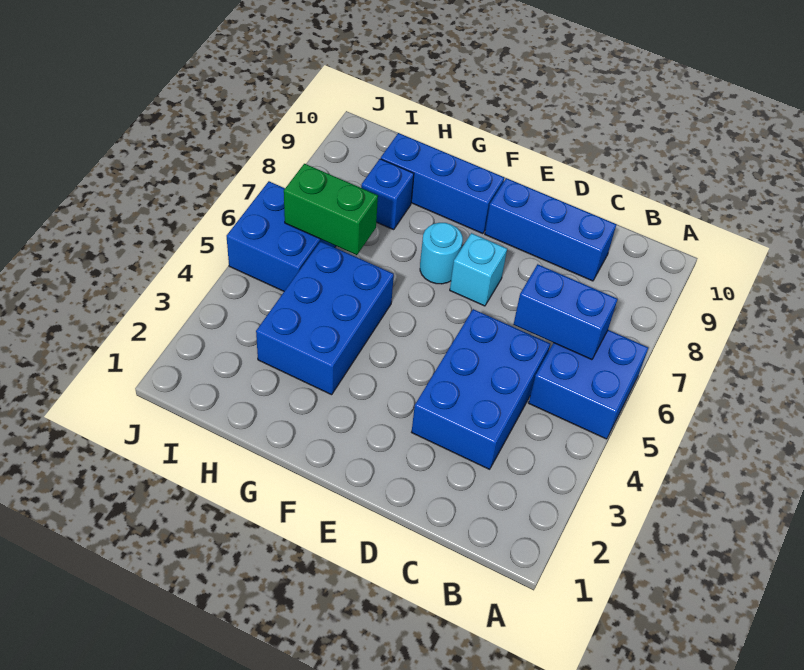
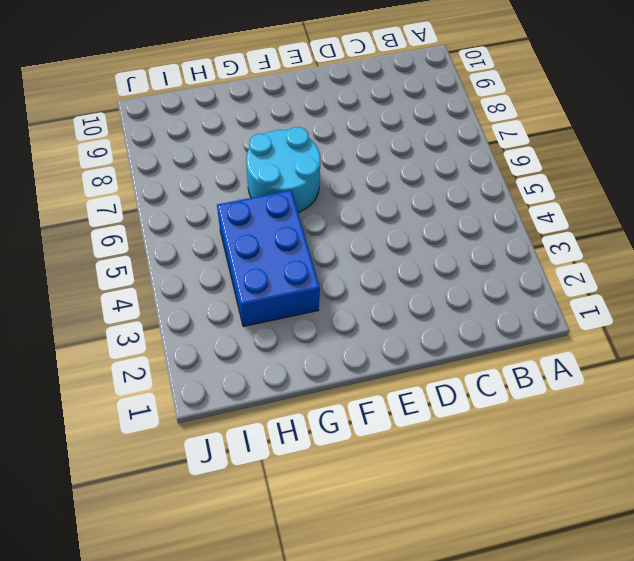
cyan round brick F6:G7 level 1 -> cyan round brick F7 level 1
none -> blue brick A5:B6 level 1
none -> blue brick C3:D5 level 1

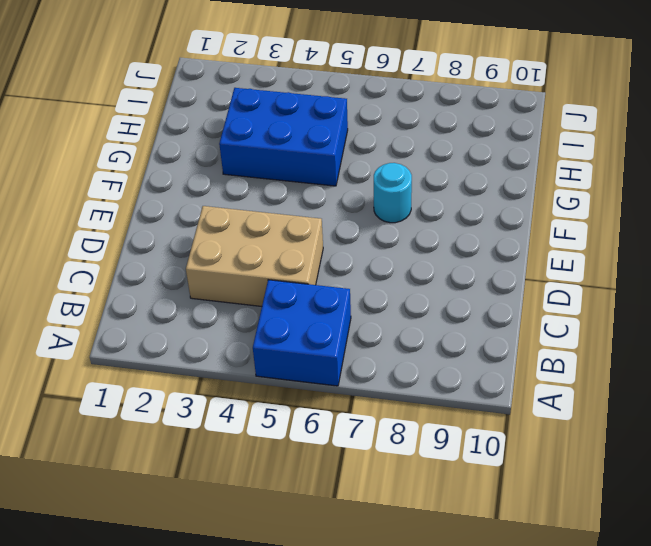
tan brick C3:D5 level 1 -> blue brick C3:D5 level 1
none -> blue brick C9:E9 level 1
none -> cyan brick E7 level 1

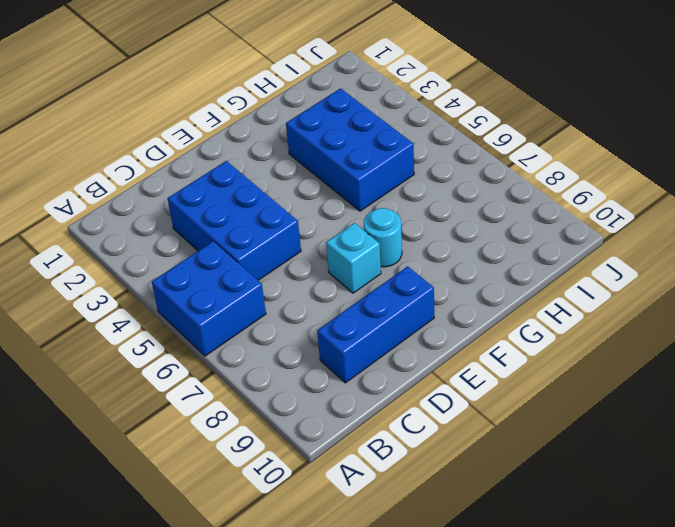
none -> blue brick F9:H9 level 1
none -> blue brick H8 level 1

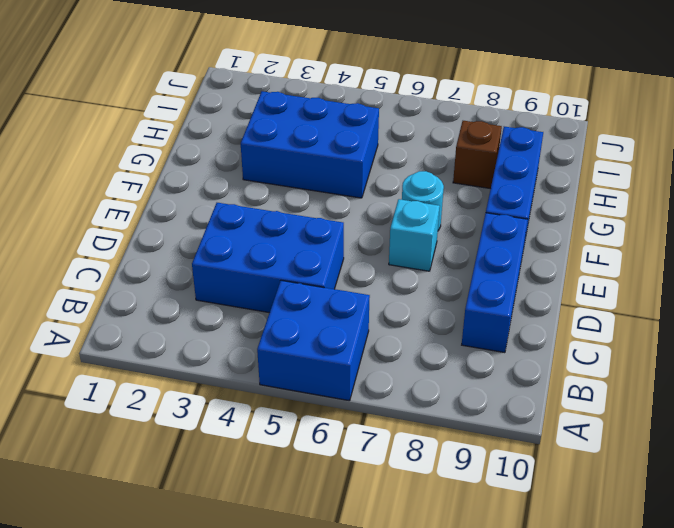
brown brick H8 level 1 -> blue brick H8 level 1
none -> blue brick I5:J6 level 1
none -> blue brick B6:C6 level 2

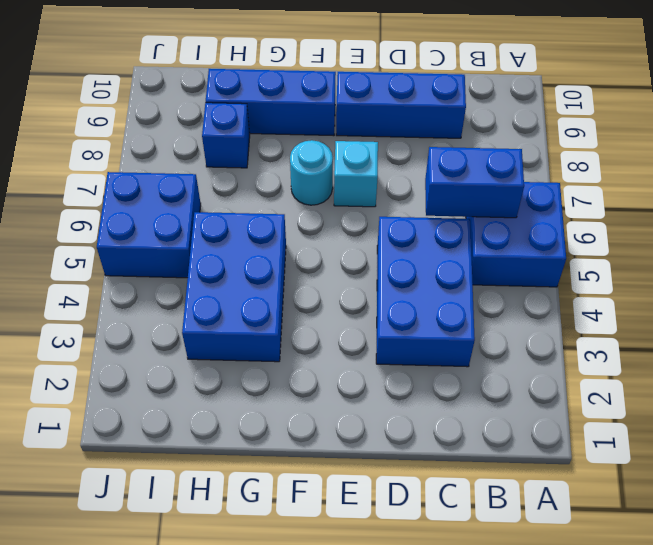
none -> green brick H6:I6 level 2

